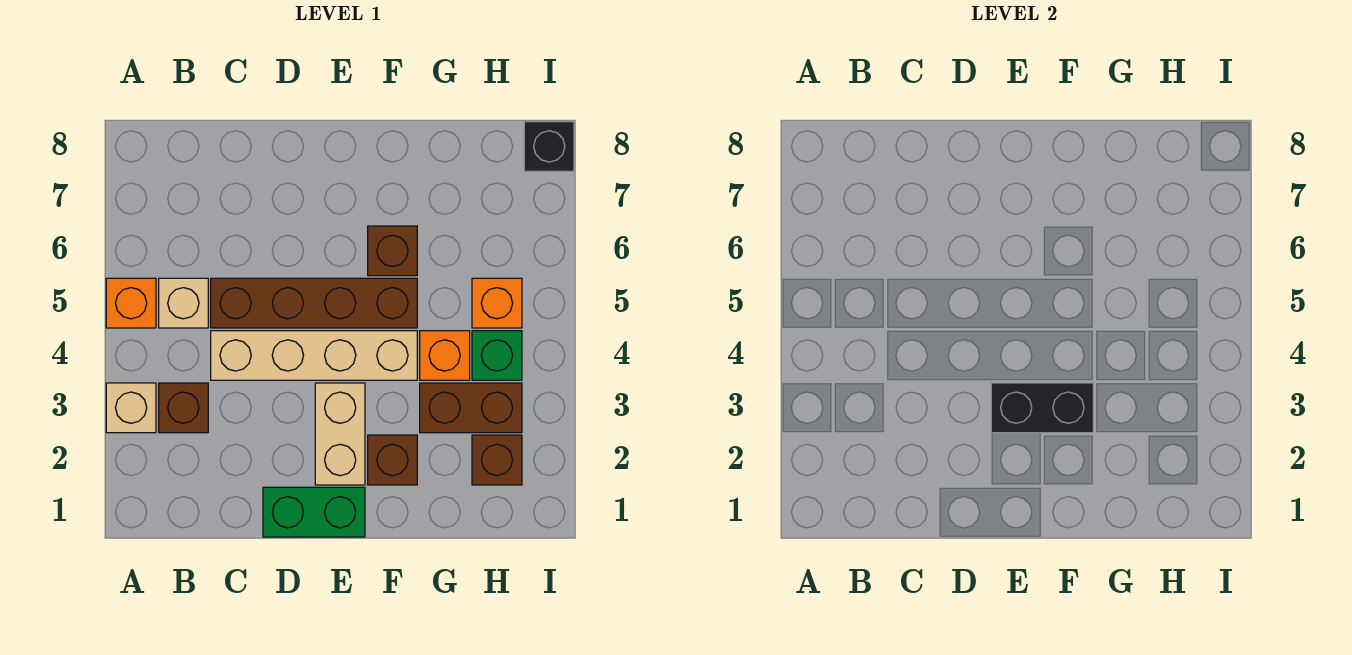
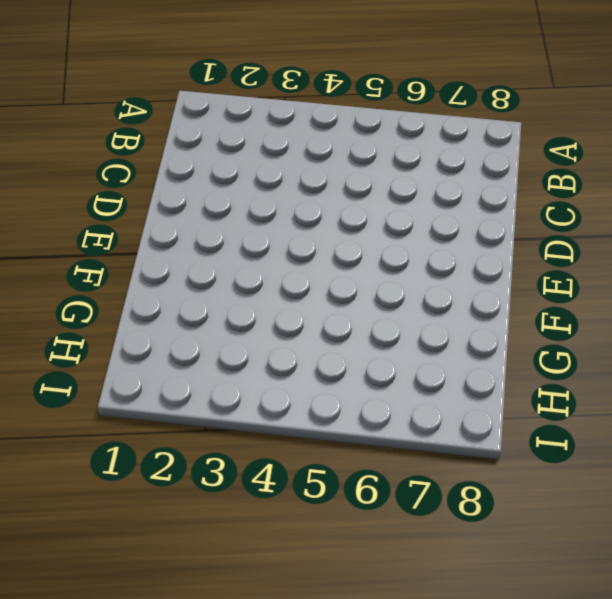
none -> tan brick A3 level 1
none -> orange brick A5 level 1
none -> brown brick B3 level 1

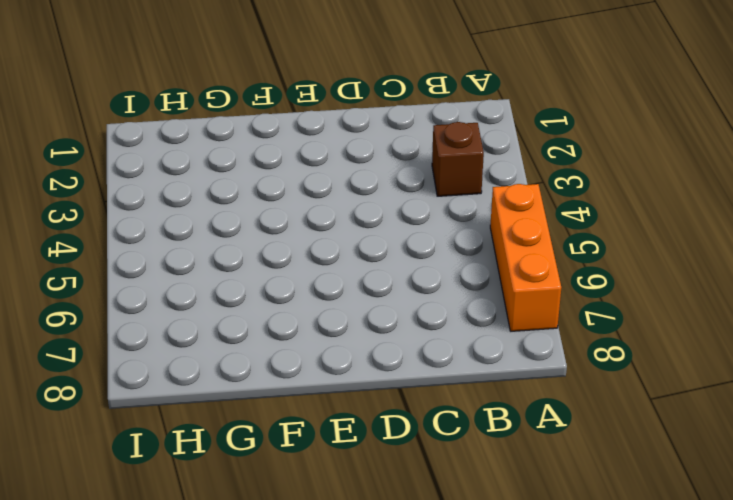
orange brick A5:A7 level 1 -> orange brick A5 level 1
none -> tan brick A3 level 1
none -> tan brick B5 level 1
none -> tan brick C4:F4 level 1

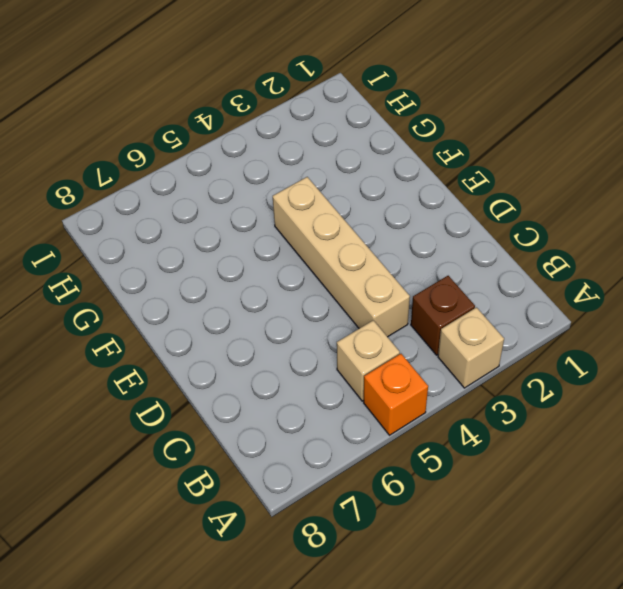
none -> brown brick C5:F5 level 1
none -> green brick D1:E1 level 1
none -> tan brick E2:E3 level 1

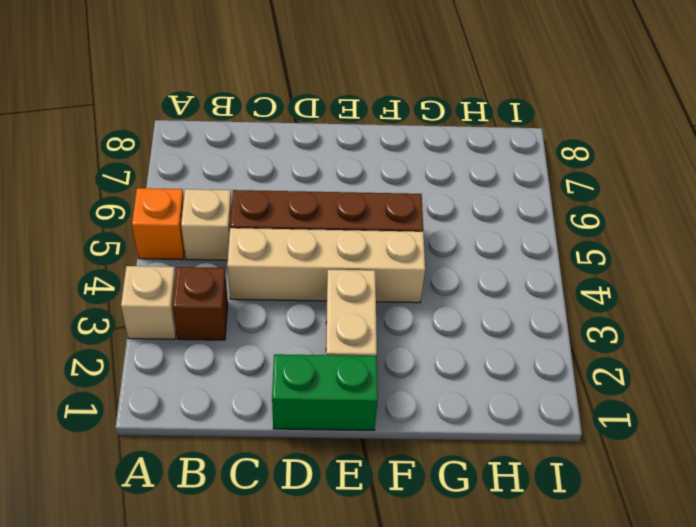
none -> brown brick F2 level 1
none -> brown brick F6 level 1
none -> brown brick G3:H3 level 1

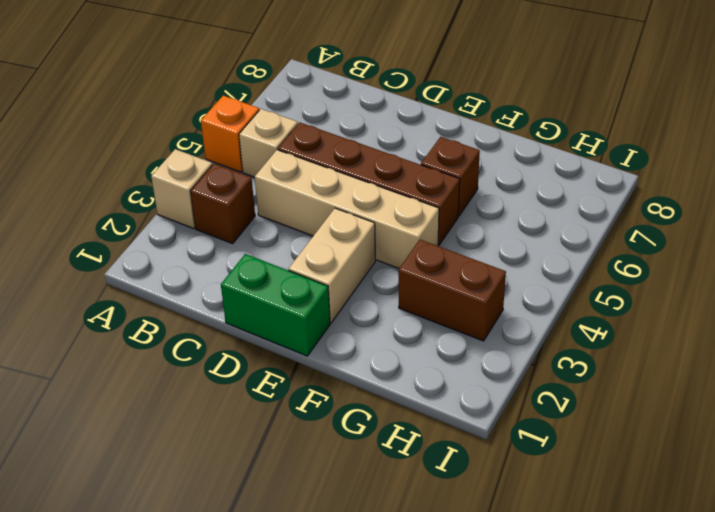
none -> brown brick F2 level 1
none -> orange brick G4 level 1
none -> brown brick H2 level 1

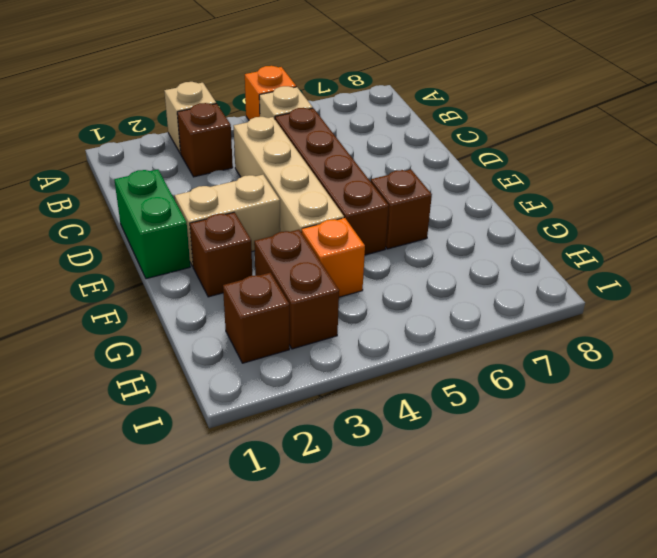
none -> green brick H4 level 1
none -> orange brick H5 level 1
none -> black brick I8 level 1

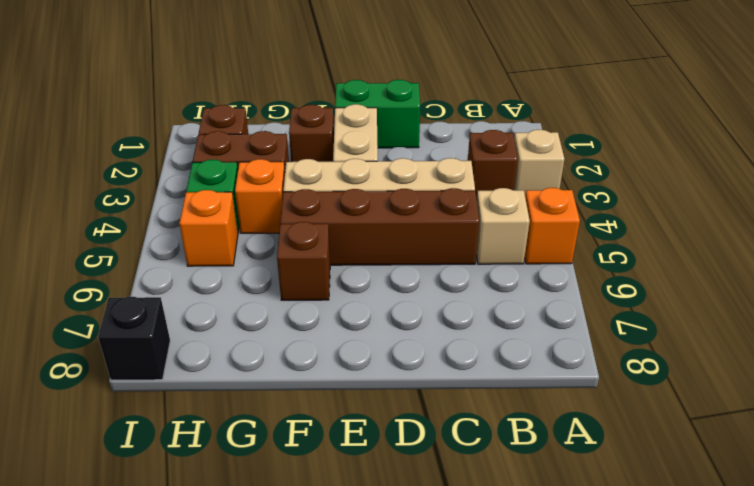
none -> black brick E3:F3 level 2

